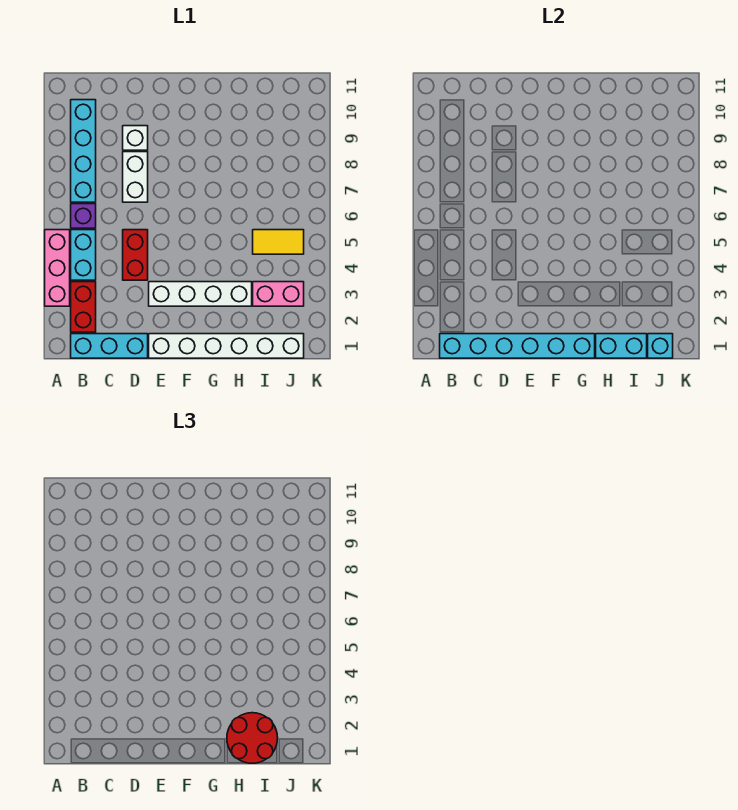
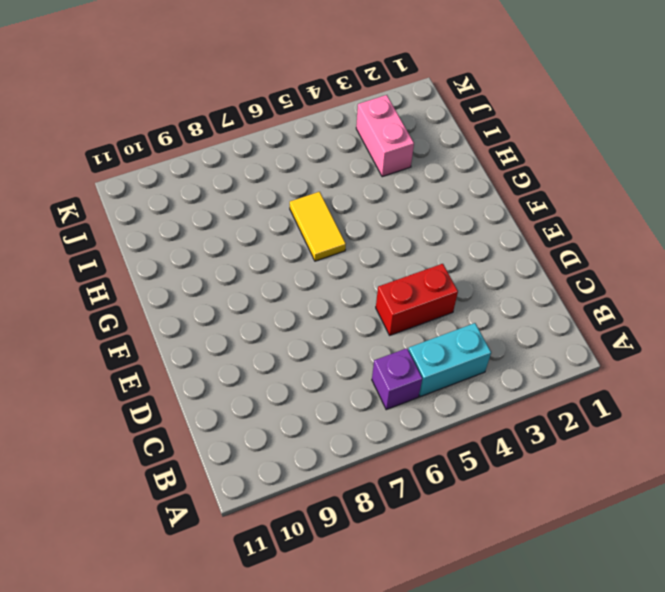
yellow tile G6:H6 level 1 -> yellow tile I5:J5 level 1
none -> pink brick A3:A5 level 1
none -> cyan brick B1:D1 level 1
none -> red brick B2:B3 level 1

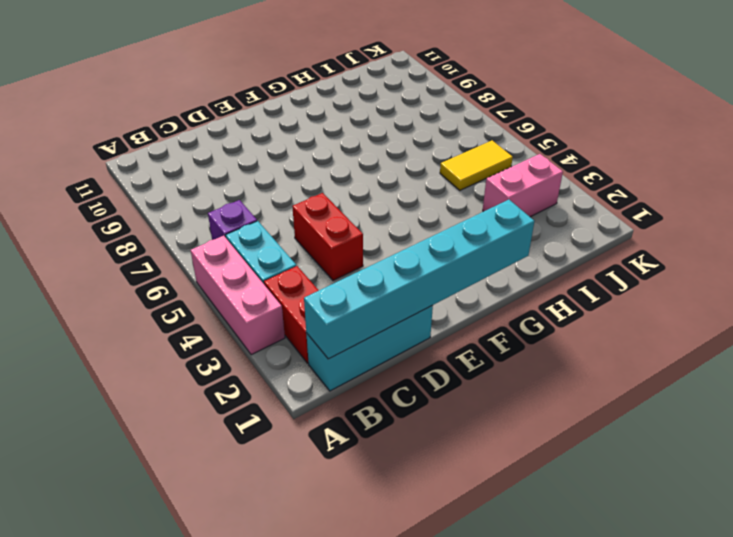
none -> cyan brick B7:B10 level 1
none -> white brick D7:D8 level 1
none -> white brick D9 level 1

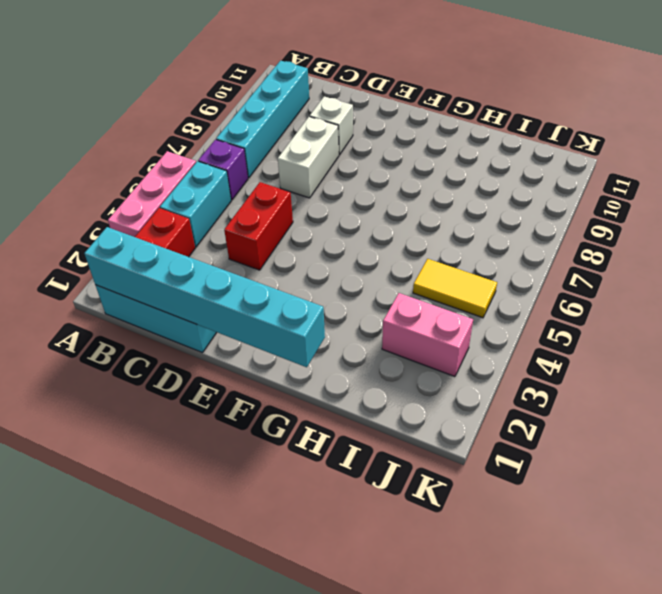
none -> white brick E1:J1 level 1
none -> white brick E3:H3 level 1
none -> cyan brick H1:I1 level 2

